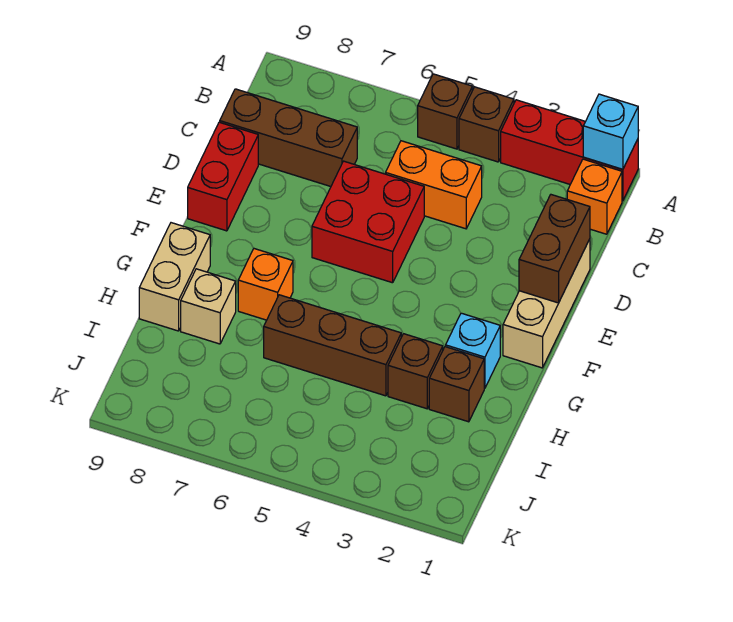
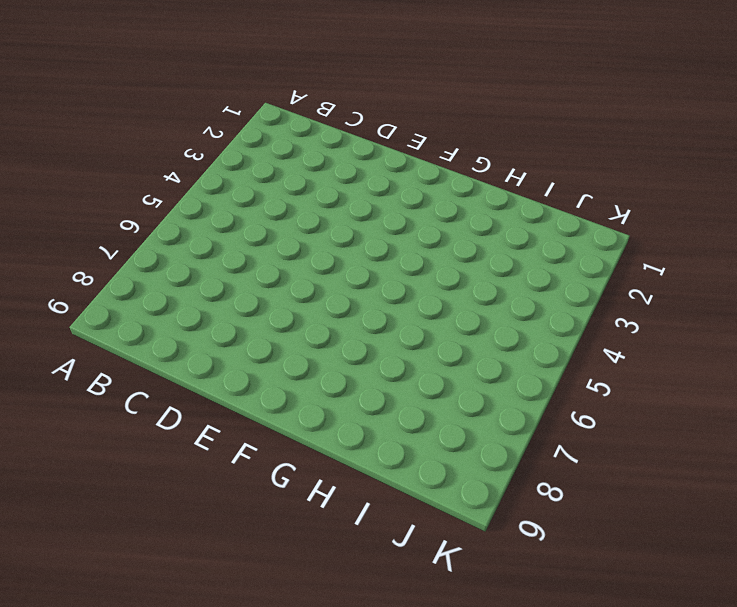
none -> red brick A1:A3 level 1
none -> brown brick A4 level 1
none -> brown brick A5 level 1

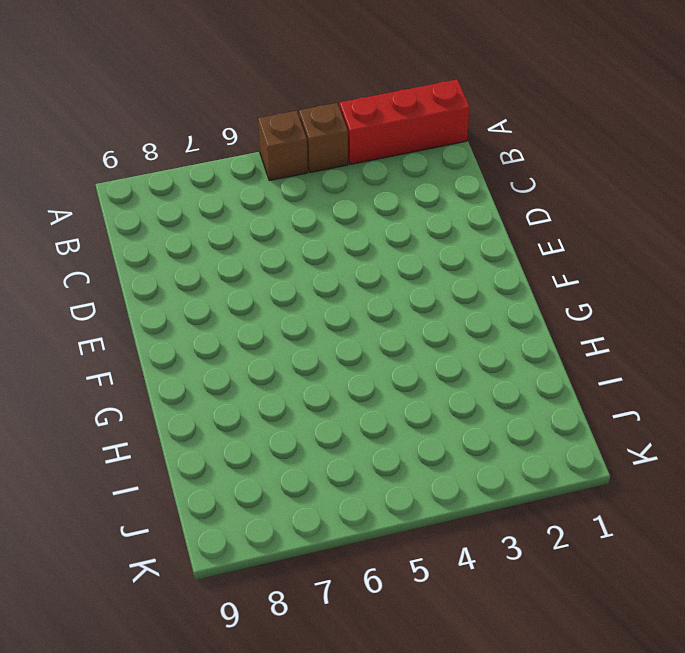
none -> orange brick B1 level 1
none -> orange brick C4:C5 level 1
none -> brown brick C7:C9 level 1

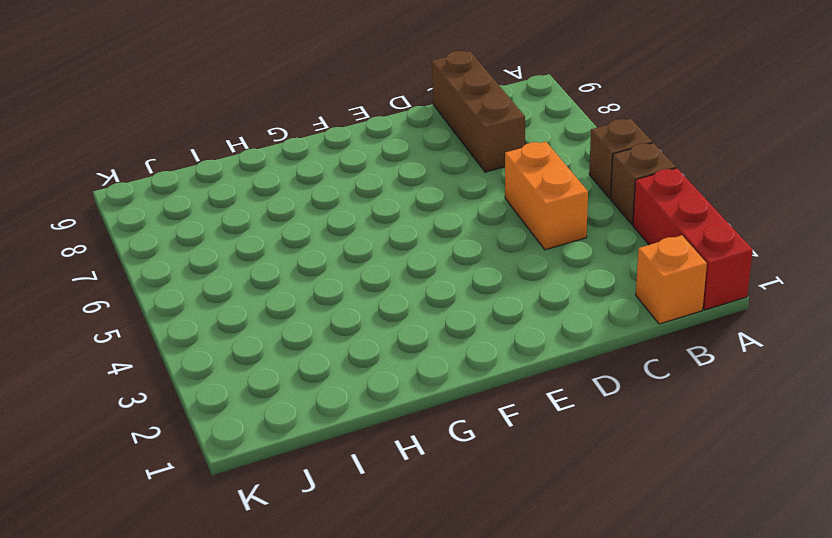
none -> tan brick D1:F1 level 1
none -> red brick D5:E6 level 1
none -> red brick D9:E9 level 1

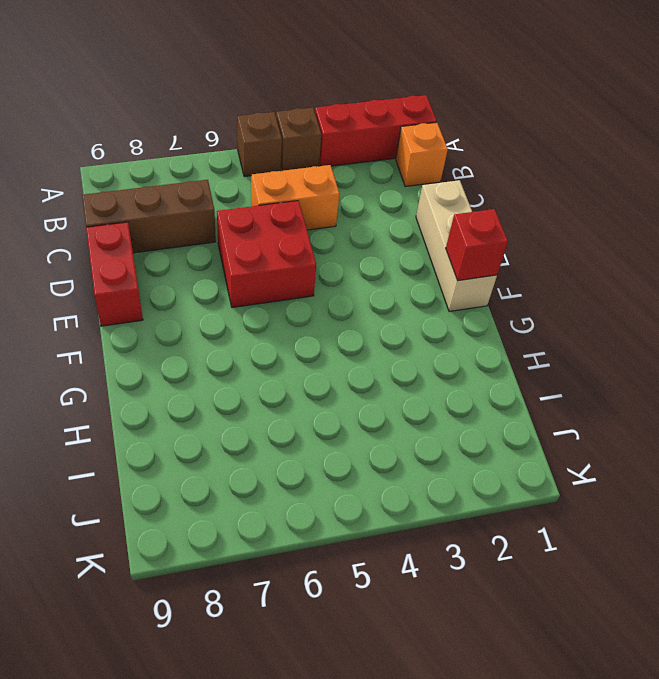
red brick F1 level 2 -> none
none -> cyan brick G2 level 1
none -> orange brick G7 level 1
none -> tan brick G9:H9 level 1

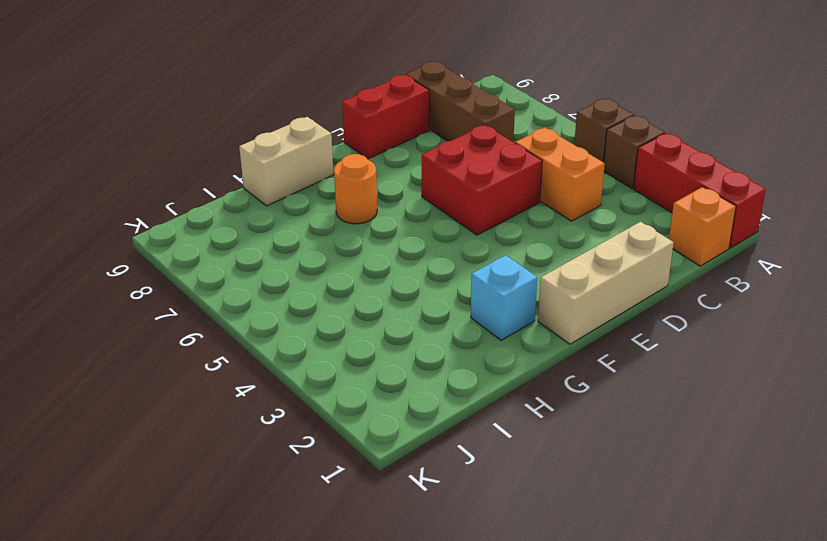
orange round brick G7 level 1 -> orange brick G7 level 1
none -> brown brick H2 level 1
none -> brown brick H3 level 1
none -> brown brick H4:H6 level 1

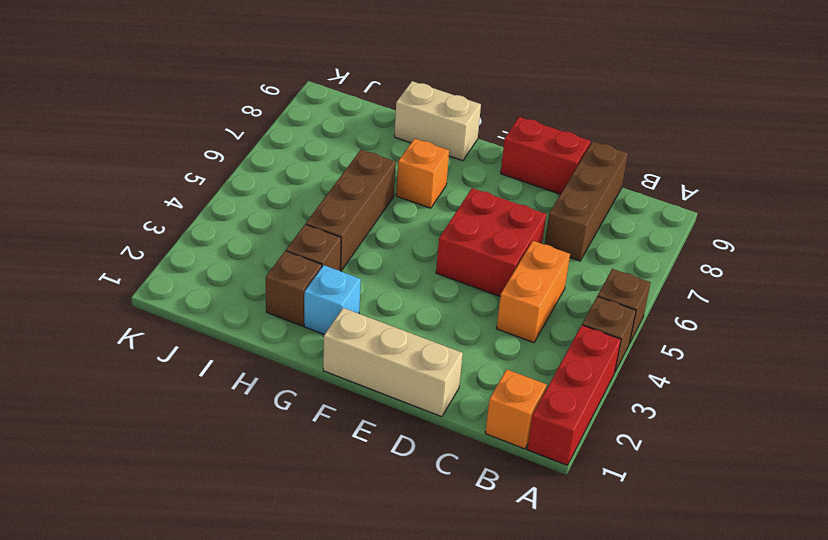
none -> tan brick H8 level 1
none -> cyan brick A1 level 2
none -> brown brick D1:E1 level 2

